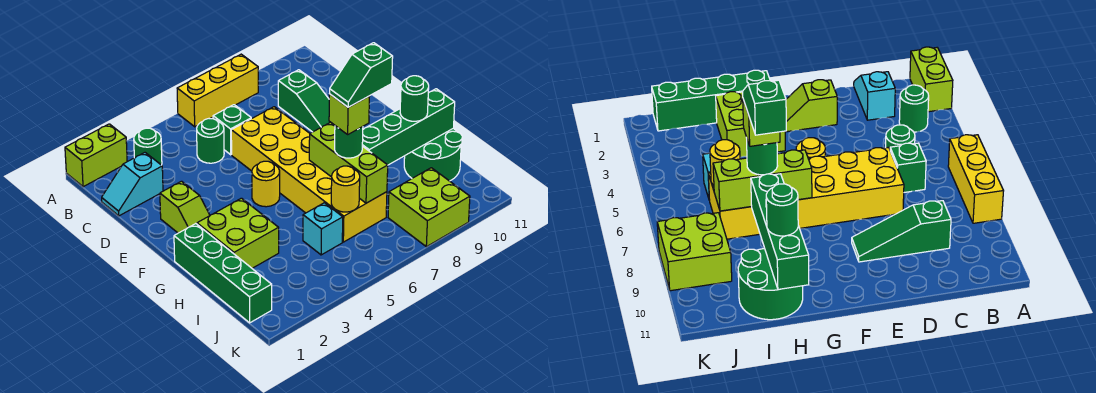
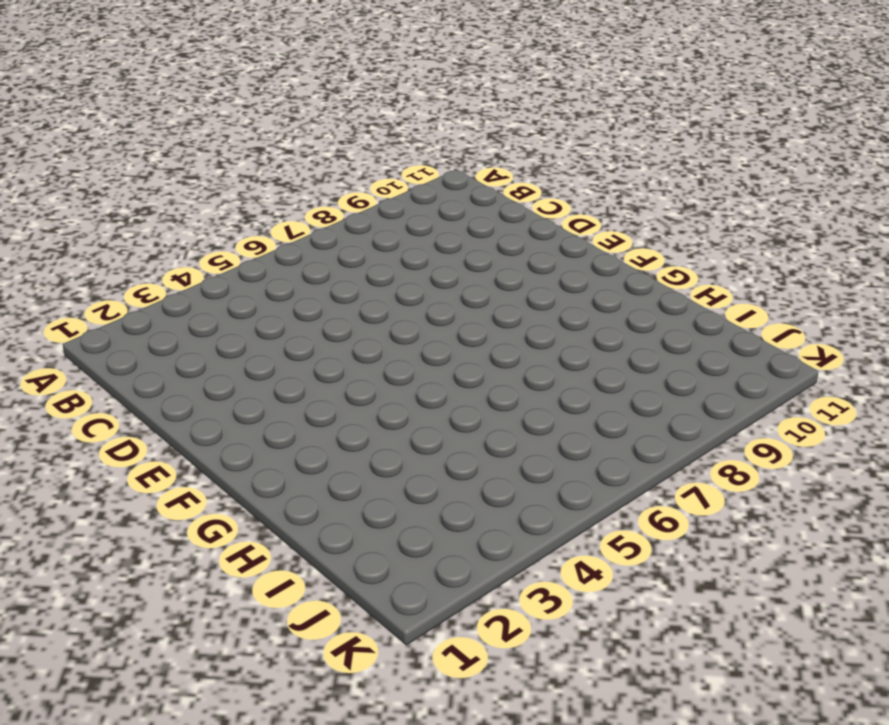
none -> lime brick A1:A2 level 1
none -> yellow brick A6:A8 level 1
none -> green round brick B3 level 1

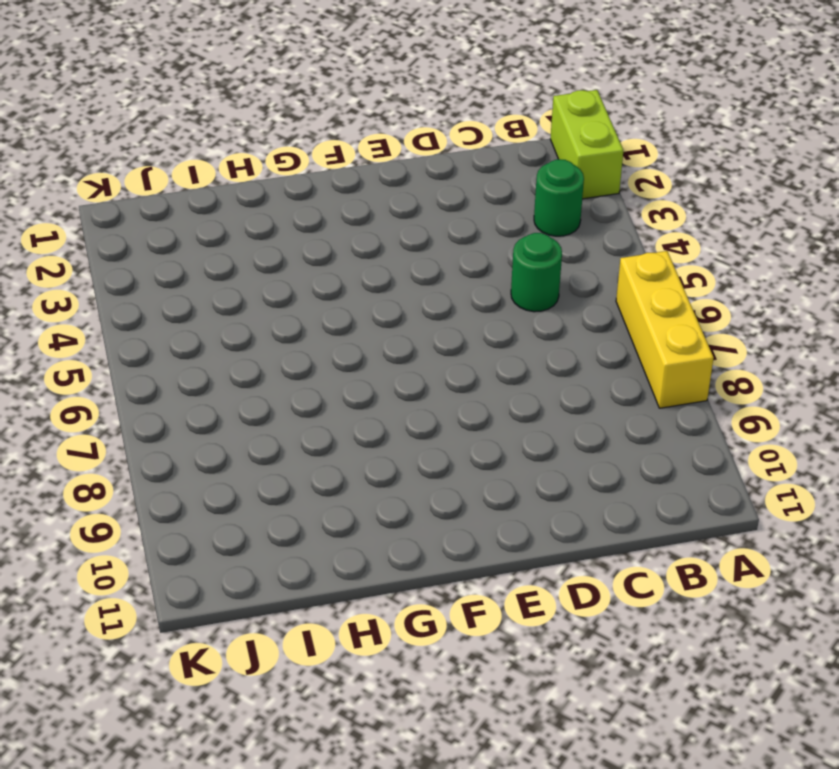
none -> cyan slope C1:C2 level 1 top 2
none -> green brick C6 level 1
none -> green slope C9:E9 level 1 top C

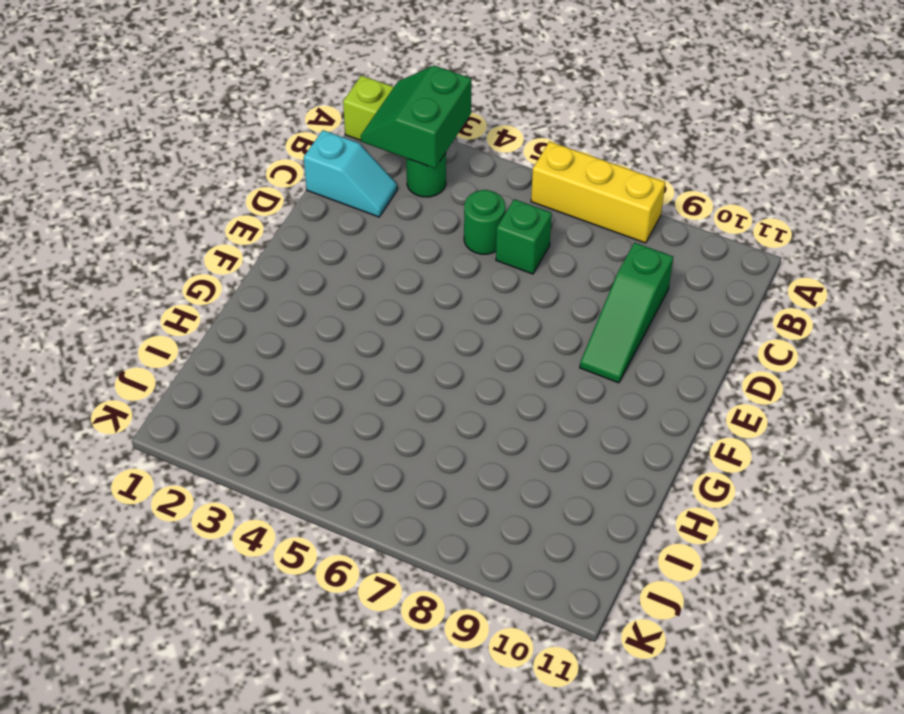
green slope A2:B3 level 2 top 3 -> none
cyan slope C1:C2 level 1 top 1 -> cyan slope C1:C2 level 1 top 2
none -> yellow brick D6:I7 level 1
none -> lime slope E2:F2 level 1 top E
none -> yellow round brick F5 level 1

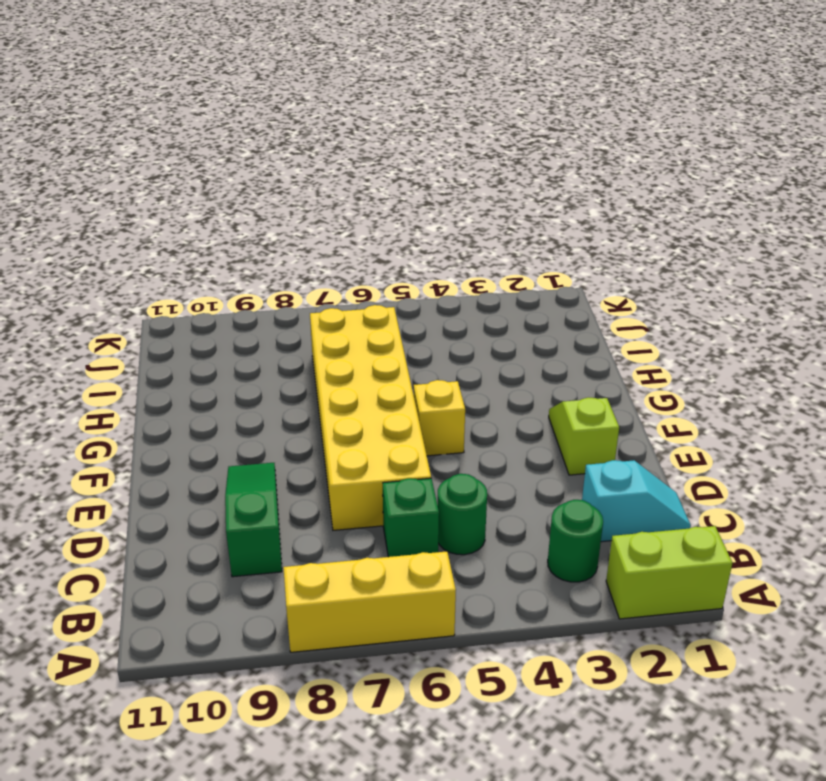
yellow brick F5 level 1 -> yellow round brick F5 level 1
none -> green brick G1:J1 level 1
none -> lime brick G2:H3 level 1
none -> green round brick H10:I11 level 1

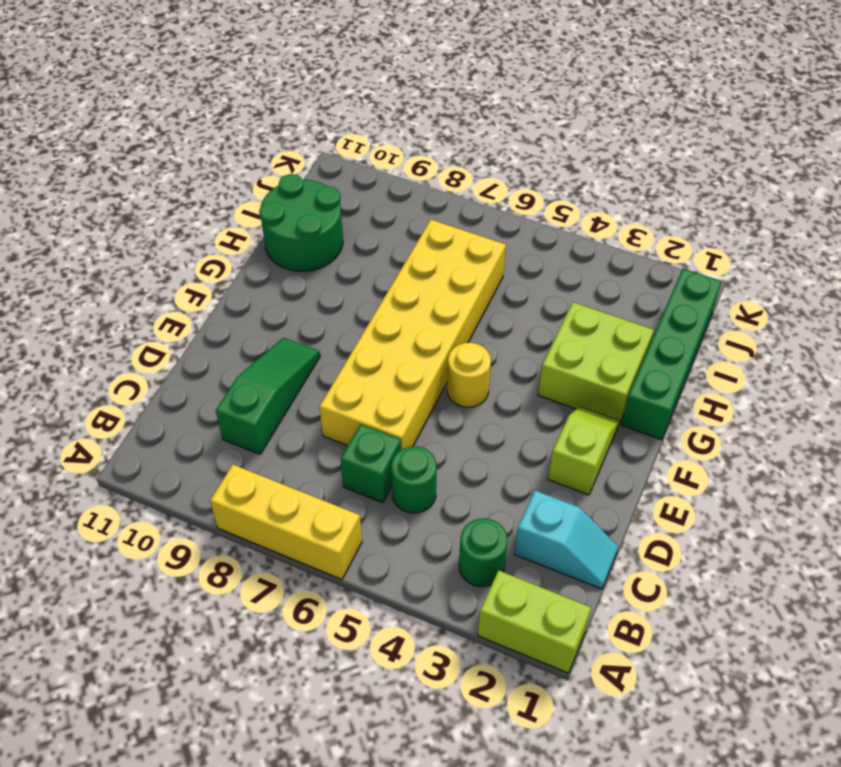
none -> cyan brick I5 level 1
none -> lime brick J8:K9 level 1
none -> lime brick G7:I7 level 2

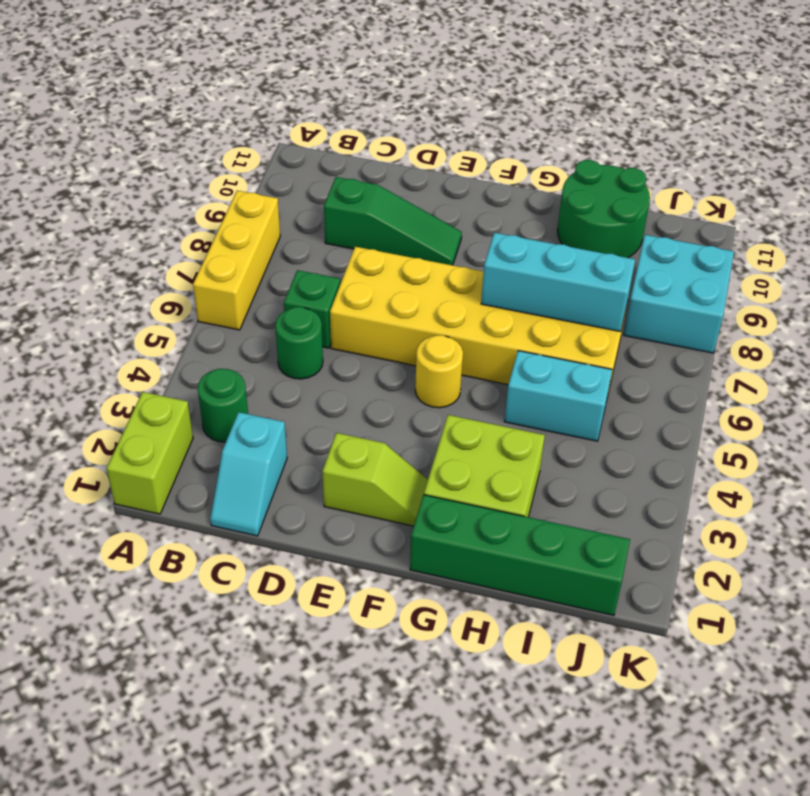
cyan brick G7:I7 level 2 -> lime brick G7:I7 level 2
cyan brick H5:I5 level 1 -> cyan brick I5 level 1
cyan brick J8:K9 level 1 -> lime brick J8:K9 level 1
none -> green brick H8:H11 level 2
none -> yellow round brick I6 level 2
none -> green round brick H7 level 3

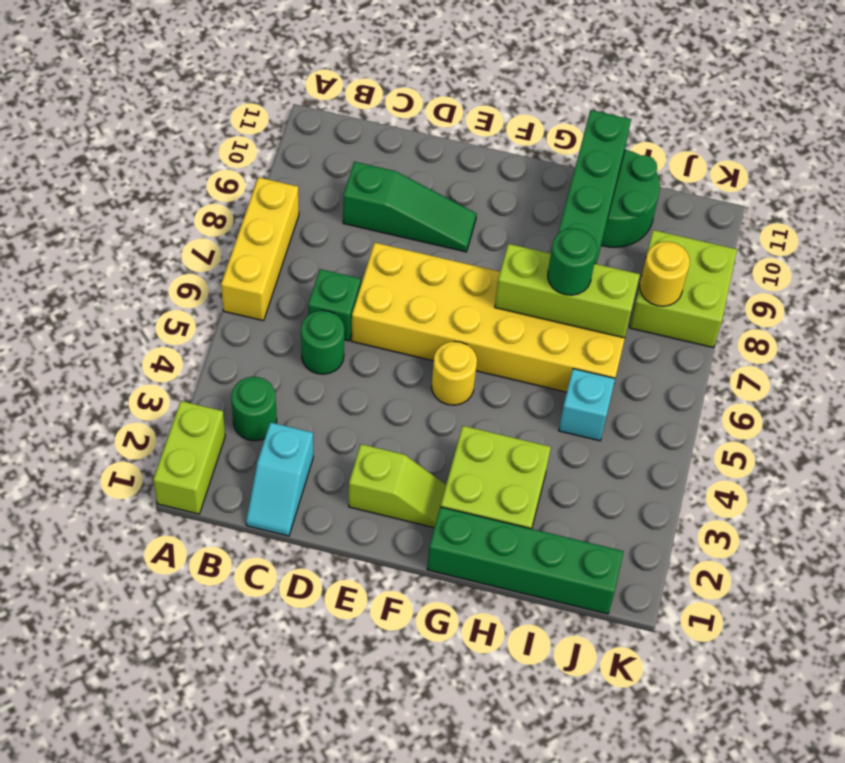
yellow round brick J8 level 2 -> yellow round brick I6 level 2
none -> green round brick H10 level 3
none -> lime brick H7 level 4
none -> green slope H7:H8 level 5 top 8

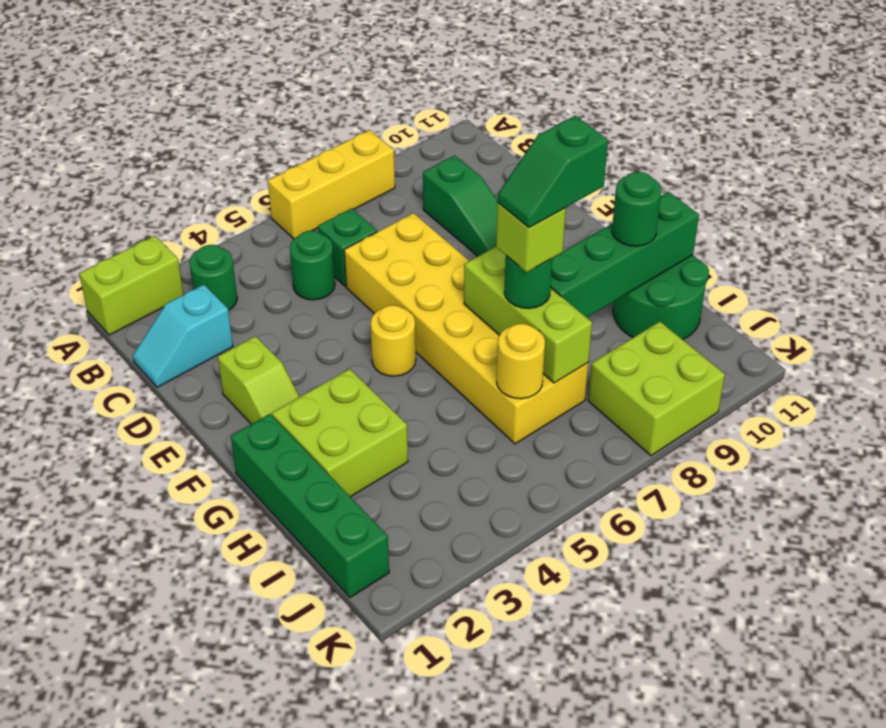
none -> cyan brick I5 level 1

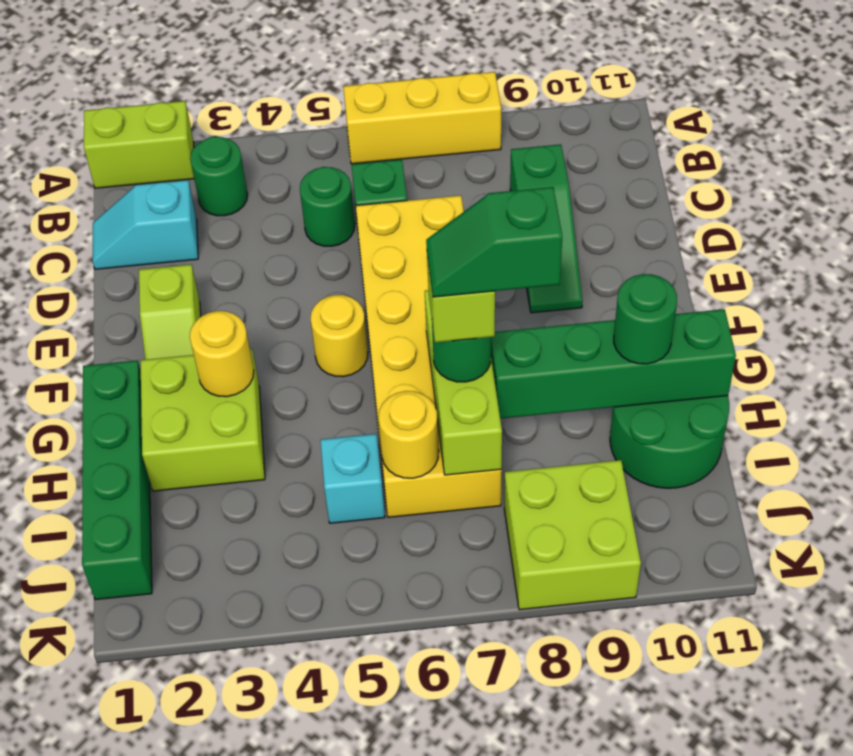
yellow round brick G3 level 2 -> none

